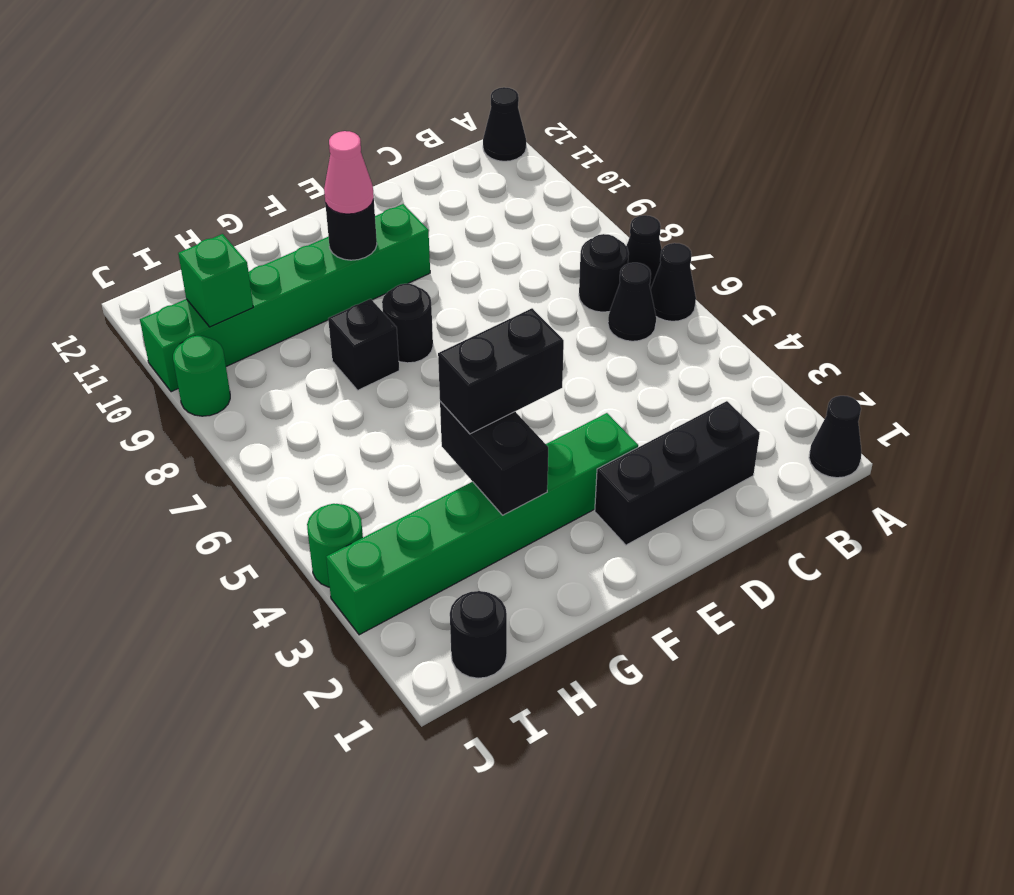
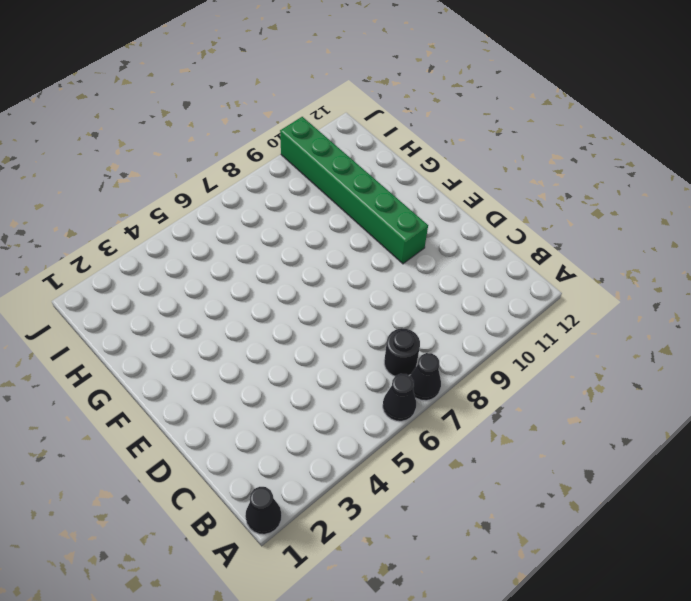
none -> black cone A12 level 1
none -> black cone B6 level 1
none -> black brick C2:E2 level 1

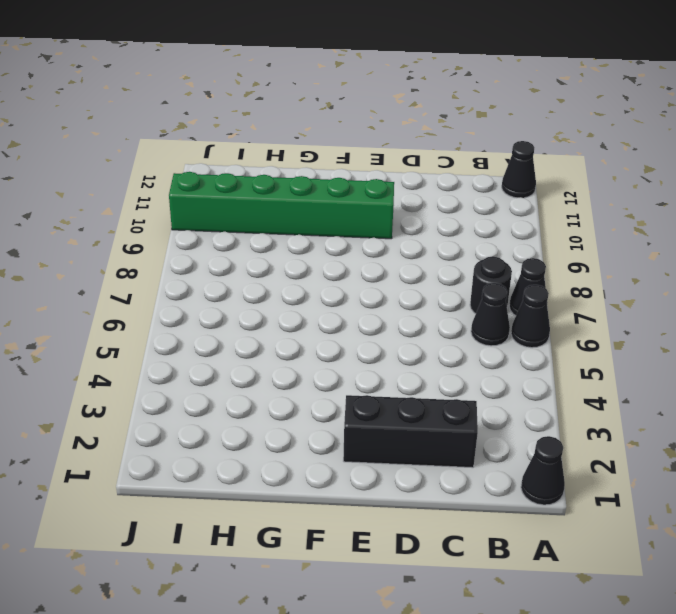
none -> green brick E3:J3 level 1
none -> black round brick F8 level 1
none -> black brick G8 level 1

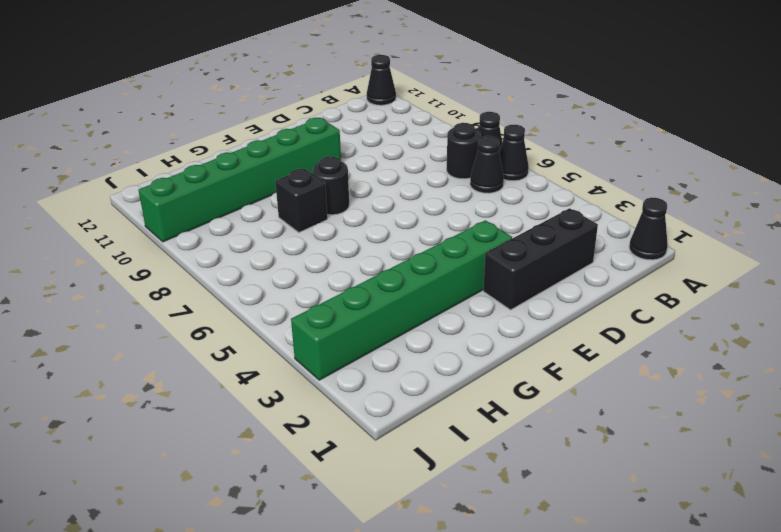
none -> black round brick I1 level 1
none -> green round brick J4 level 1
none -> green round brick J9 level 1

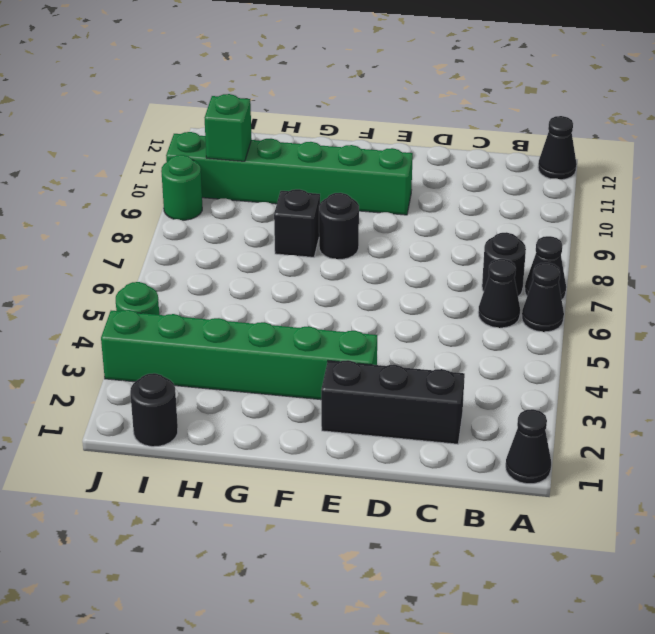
none -> black round brick F10 level 2
none -> black brick G3:G4 level 2
none -> black brick F4:G4 level 3

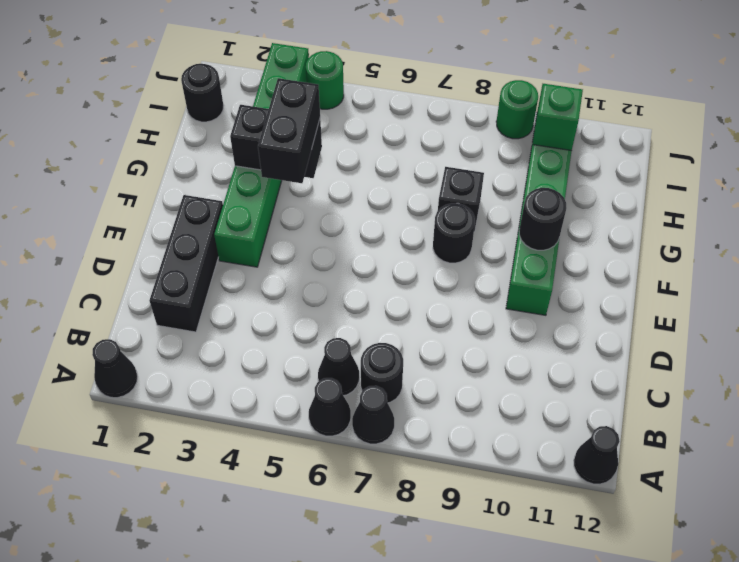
none -> pink cone F10 level 3

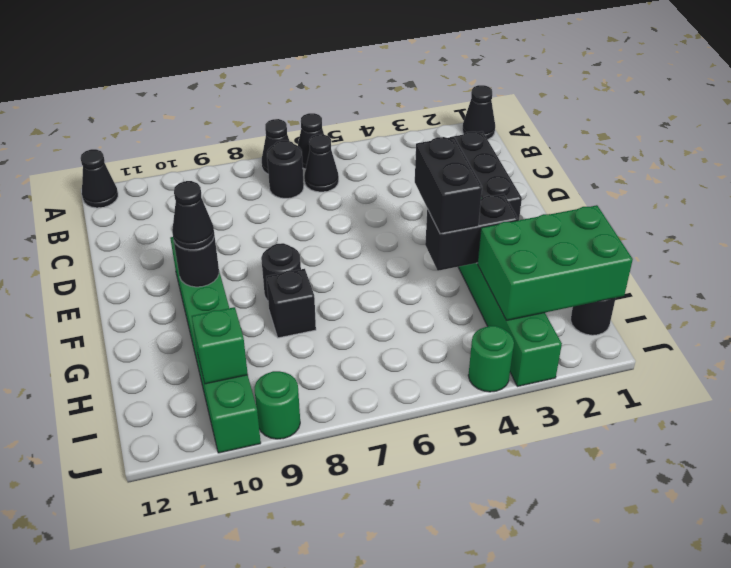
black cone F10 level 3 -> pink cone F10 level 3
green brick H1:I3 level 2 -> none

